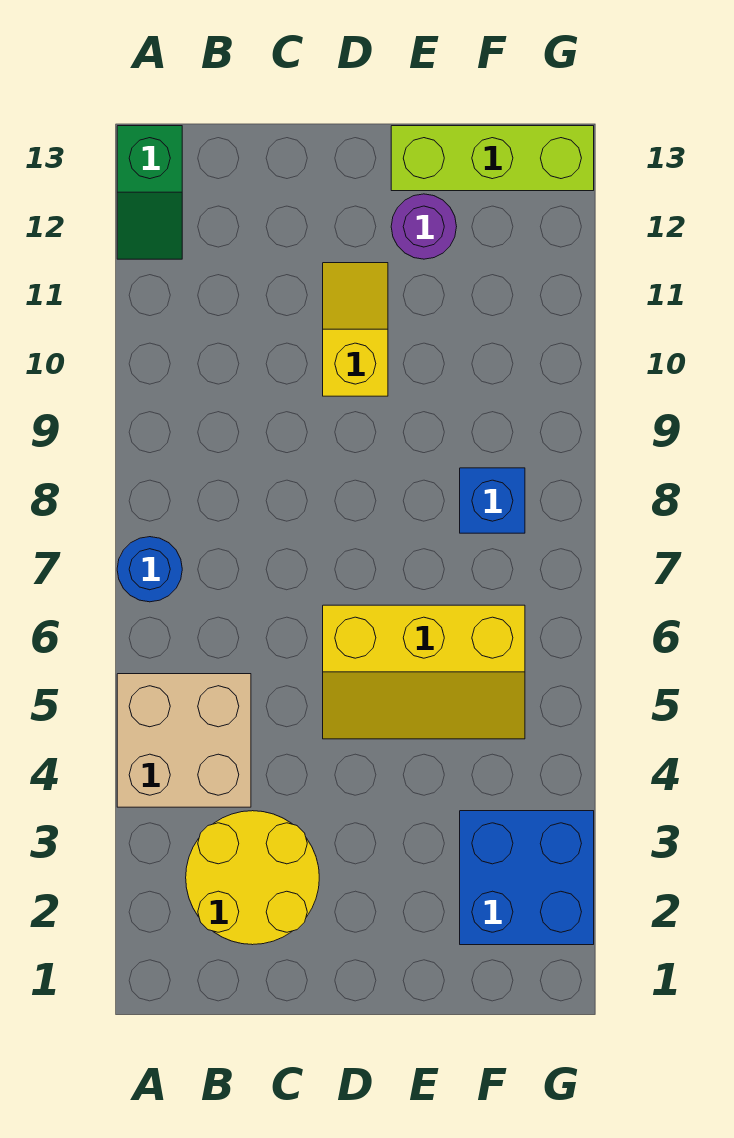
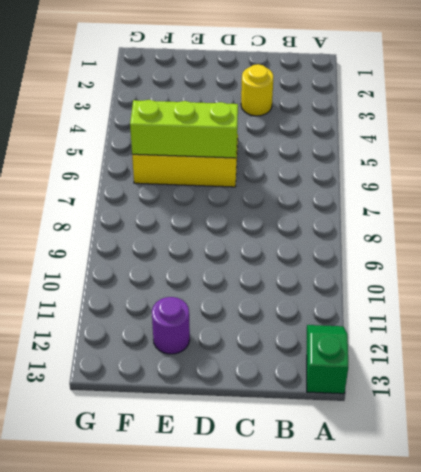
yellow round brick C3 level 1 -> yellow round brick B2:C3 level 1
lime brick D6:F6 level 2 -> lime brick E13:G13 level 1
none -> tan brick A4:B5 level 1
none -> blue round brick A7 level 1

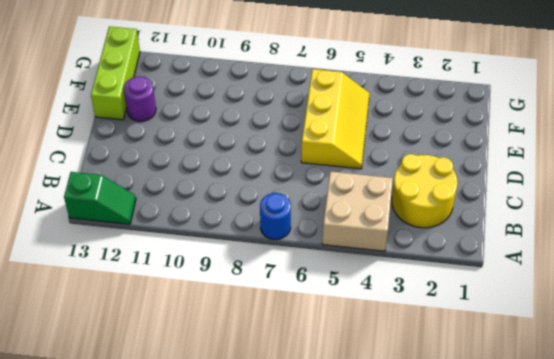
none -> yellow slope D10:D11 level 1 top 10
none -> blue brick F2:G3 level 1

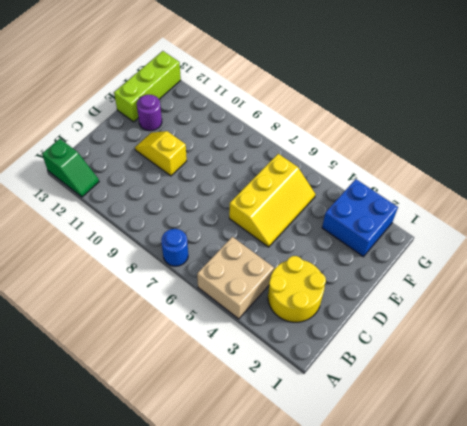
none -> blue brick F8 level 1

